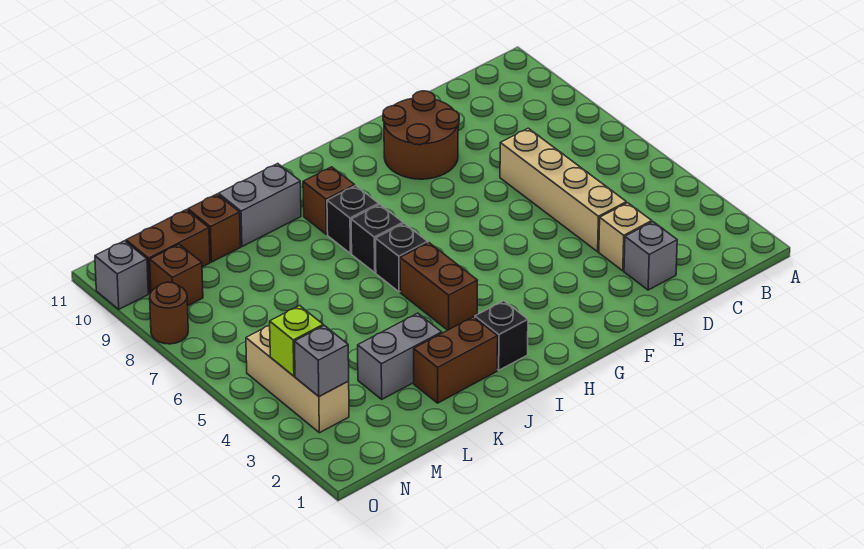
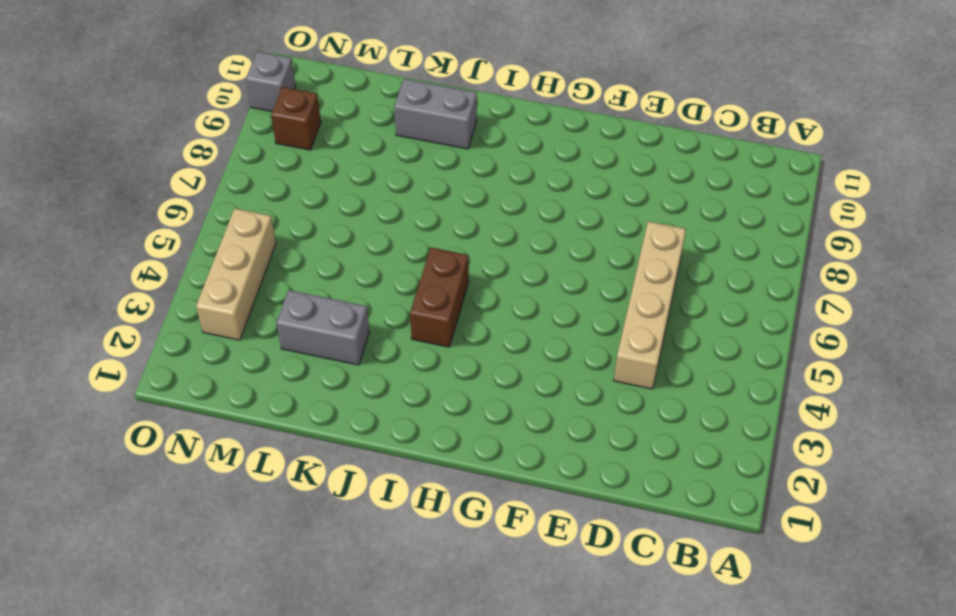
none -> grey brick D2 level 1
none -> tan brick D3 level 1
none -> brown round brick E9:F10 level 1

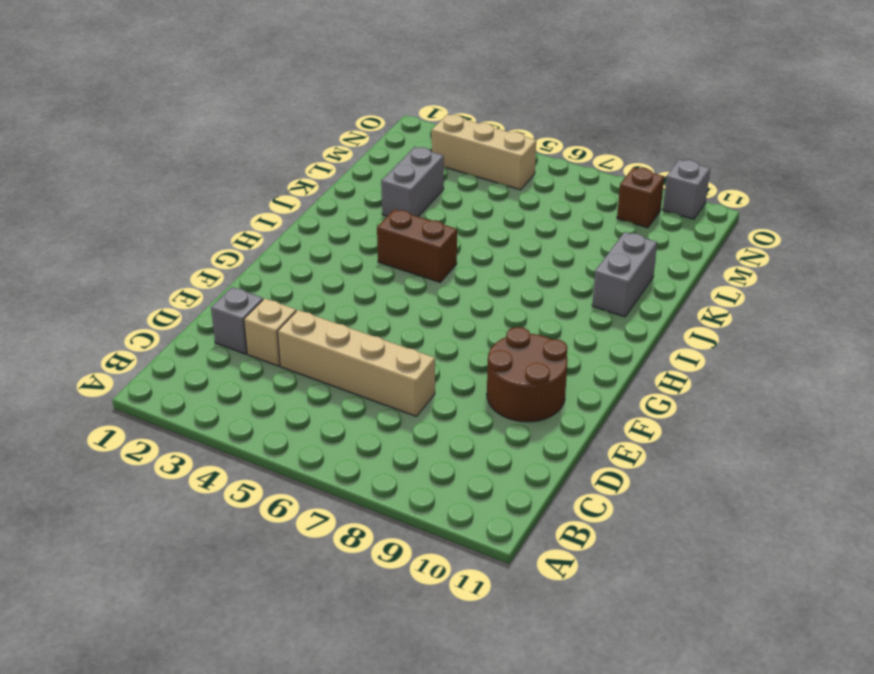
none -> black brick I2 level 1
none -> black brick I6 level 1
none -> black brick I7 level 1

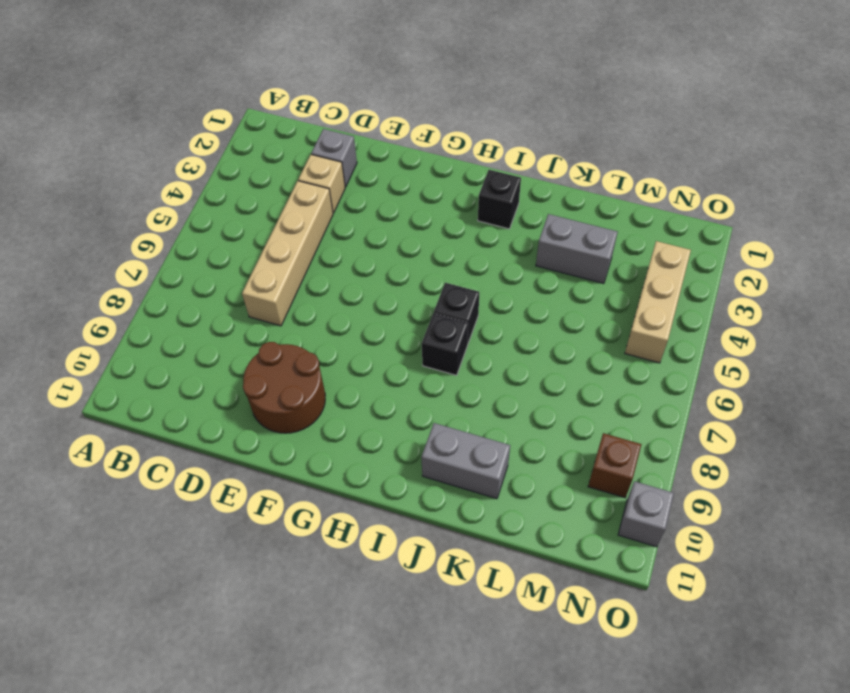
none -> brown brick I4:I5 level 1
none -> black brick I8 level 1
none -> brown brick I9 level 1

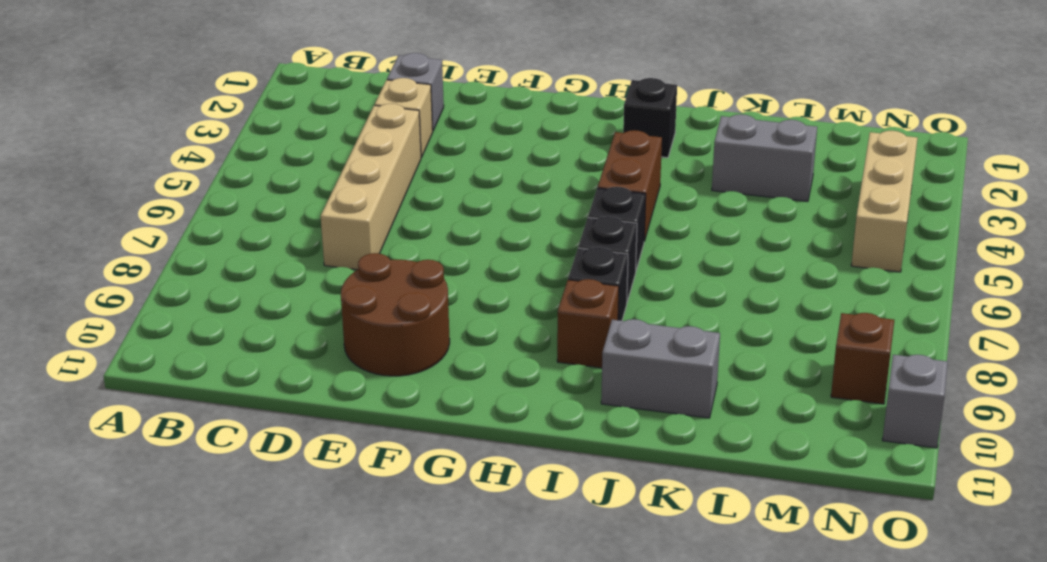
none -> brown brick J2:K2 level 1
none -> brown brick L10 level 1
none -> brown brick M10:N10 level 1

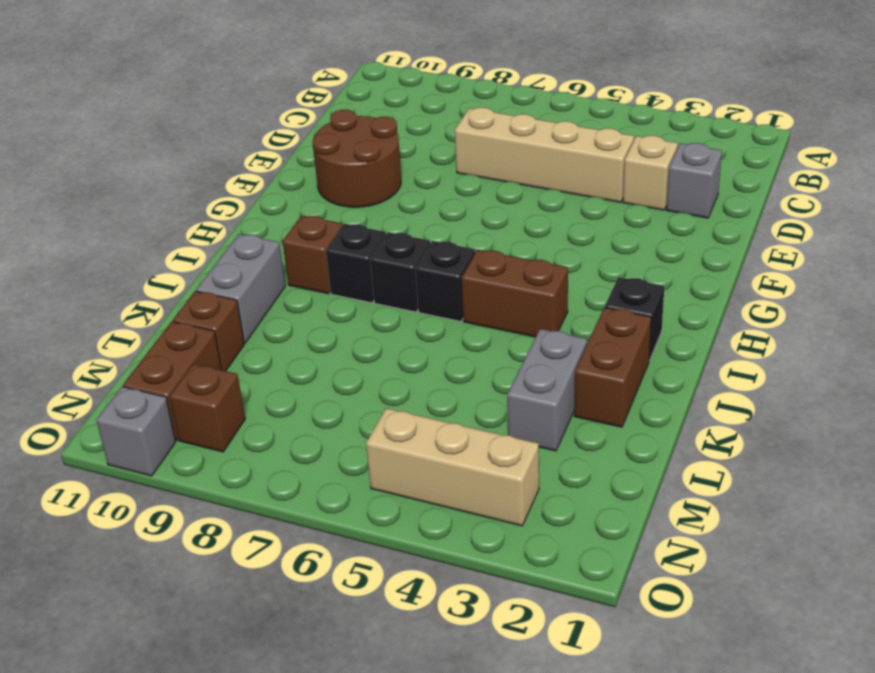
none -> brown round brick O8 level 1
none -> grey brick N3 level 2
none -> lime brick N4 level 2

